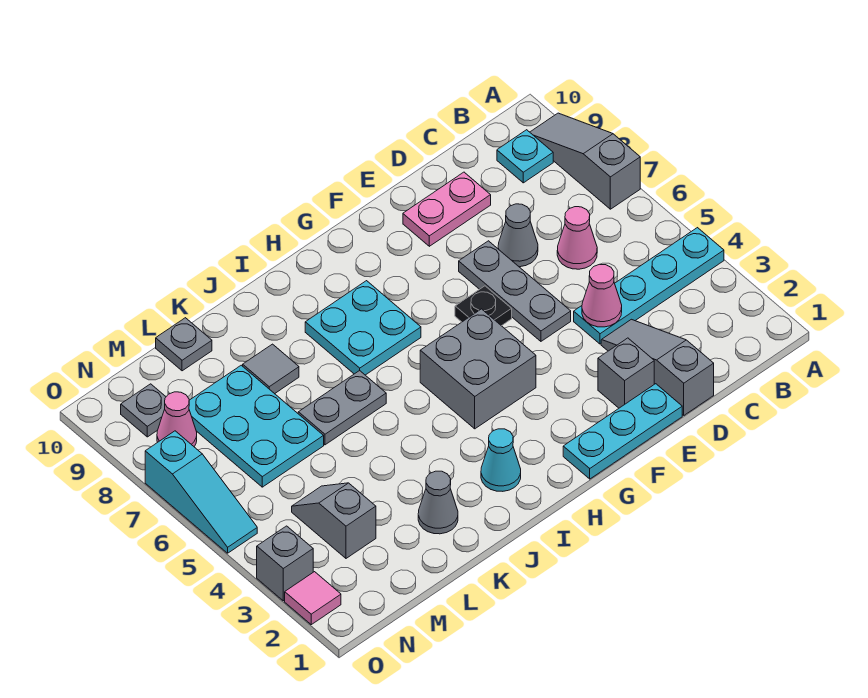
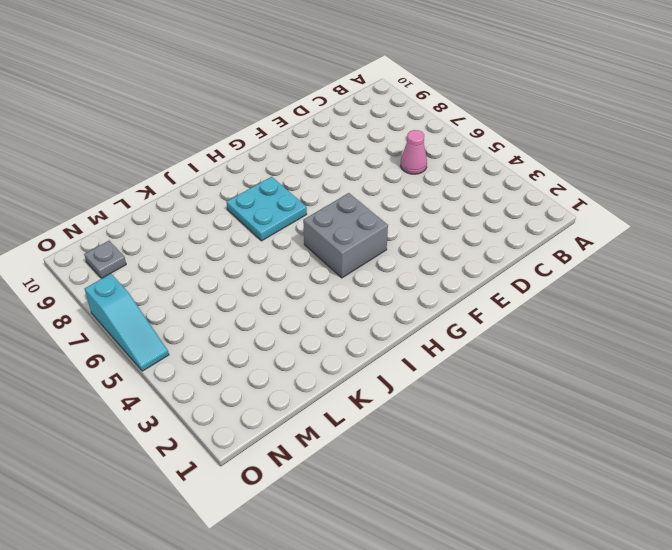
none -> cyan plate A4:D4 level 1
none -> grey slope A7:A9 level 1 top 7
none -> cyan plate B9 level 1

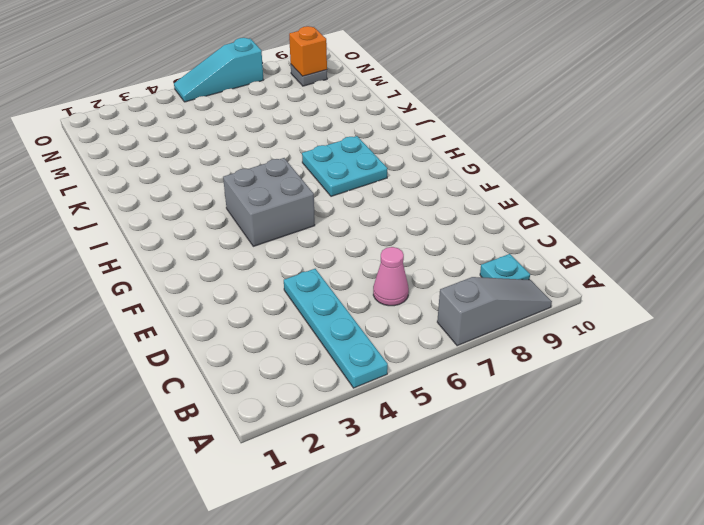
orange brick N9 level 2 -> none
none -> grey slope D1:D3 level 1 top 1
none -> grey cone D7 level 1
none -> pink plate D9:E9 level 1

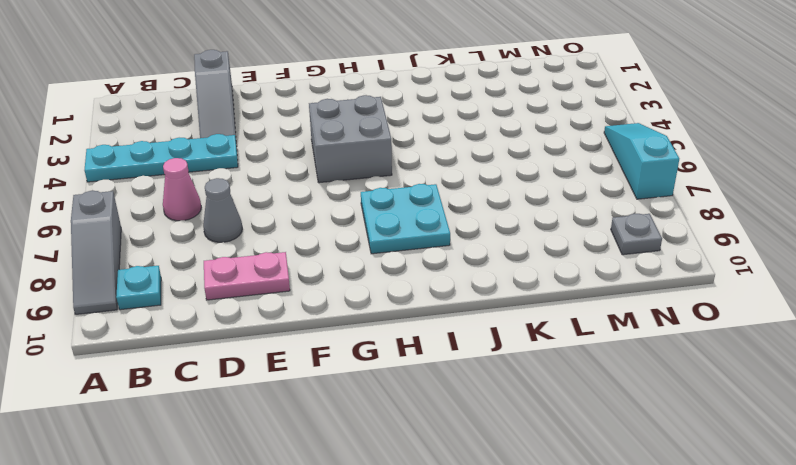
none -> cyan plate E1:G1 level 1
none -> grey brick E2 level 1
none -> grey plate E5:E7 level 1

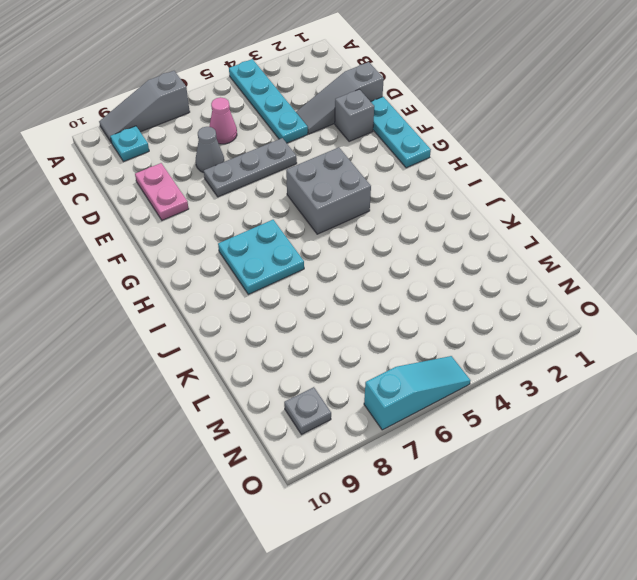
none -> black plate F6 level 1
none -> cyan cone I2 level 1
none -> grey plate J6:K6 level 1

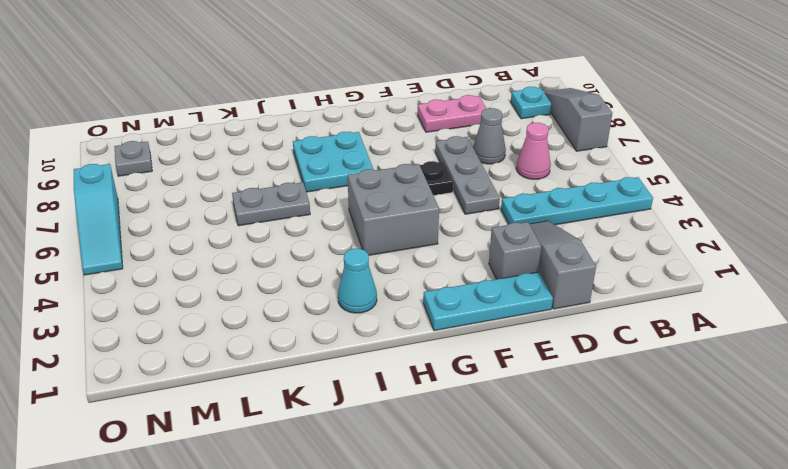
none -> grey cone K2 level 1
none -> grey tile K8 level 1
none -> cyan plate L6:M8 level 1

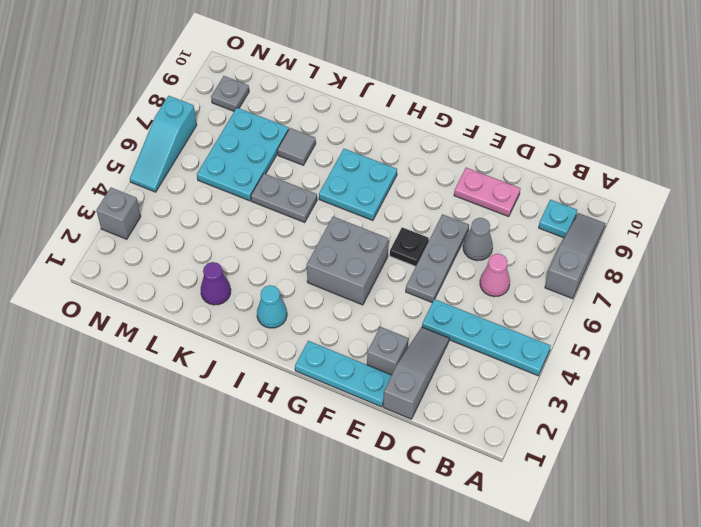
purple cone K2 level 1 -> grey cone K2 level 1
none -> grey plate L10 level 1
none -> grey slope M3:M4 level 1 top 3
none -> pink cone N8 level 1

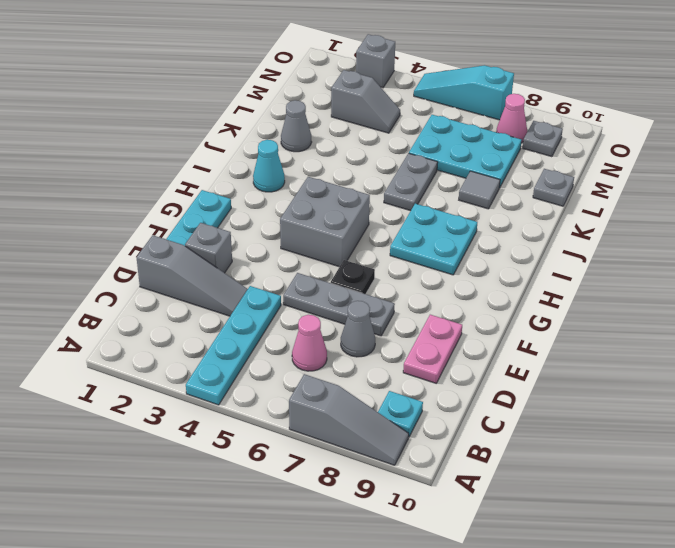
none -> pink tile O2 level 1
none -> pink cone D4 level 2

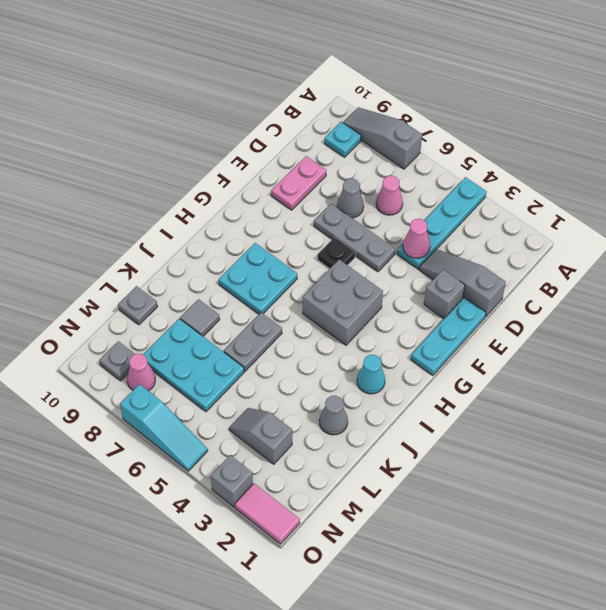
pink tile O1:O2 level 1 -> pink tile O2 level 1

